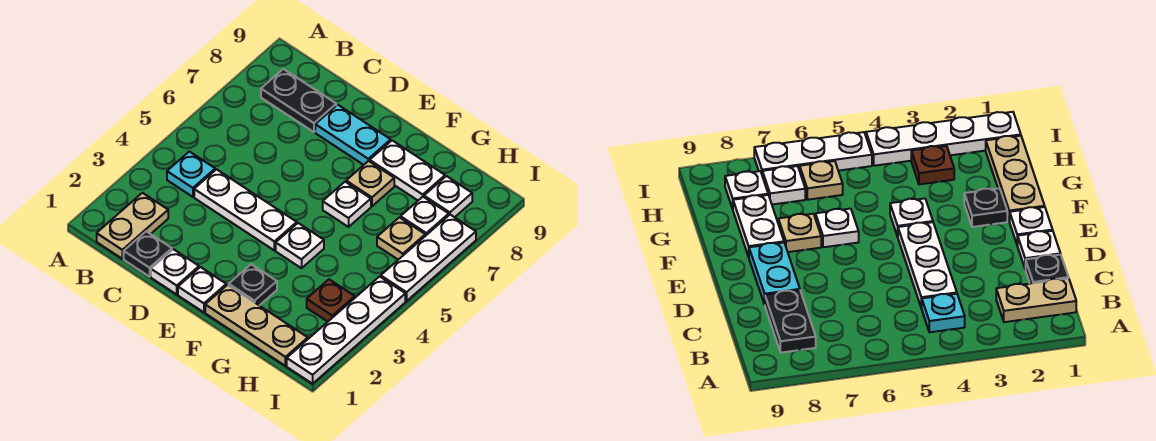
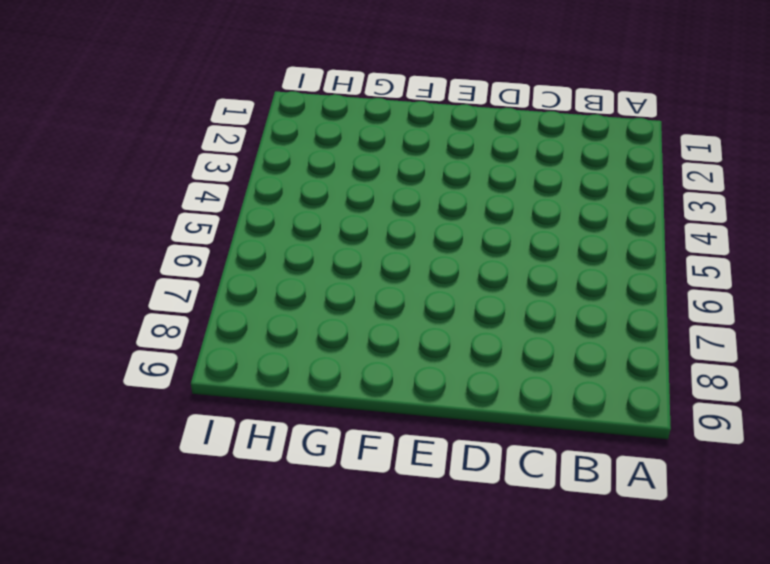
none -> tan plate B1:B2 level 1
none -> cyan plate B4 level 1
none -> black plate B8:C8 level 1

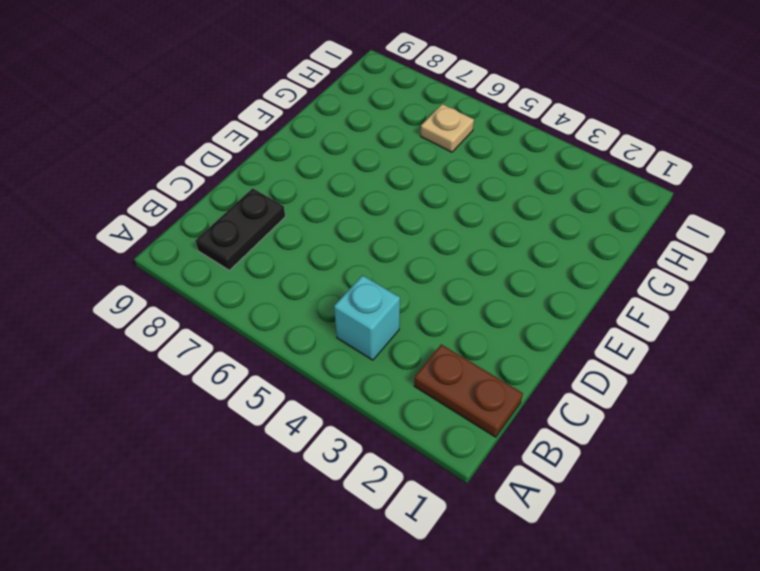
brown plate B1:B2 level 1 -> tan plate B1:B2 level 1
cyan brick B4 level 1 -> cyan plate B4 level 1
none -> black plate C1 level 1
none -> white plate C4:E4 level 1
none -> white plate D1 level 1

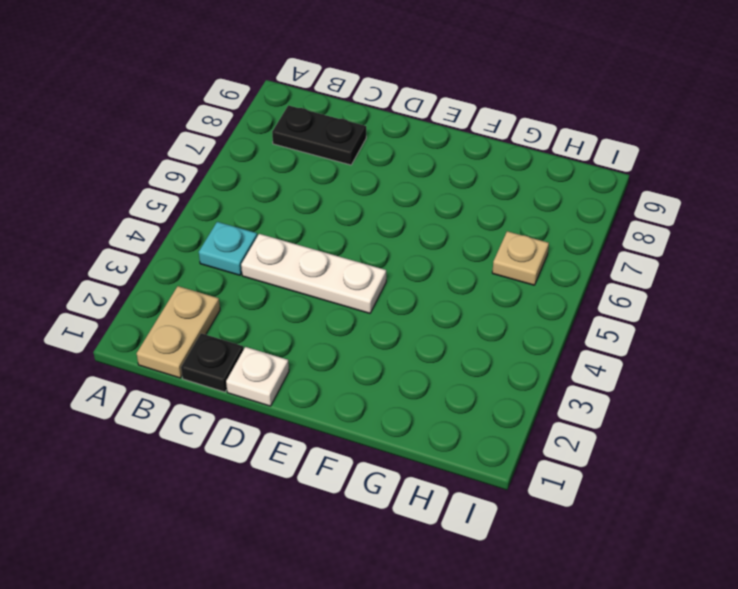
none -> cyan plate D8:E8 level 1
none -> white plate E1 level 1
none -> tan plate F1:H1 level 1

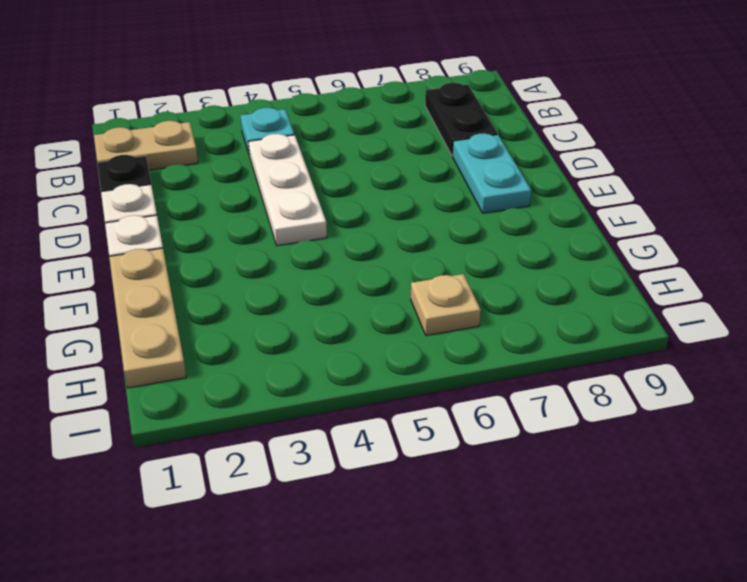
none -> black plate F2 level 1
none -> white plate F4 level 1
none -> white plate F6 level 1

